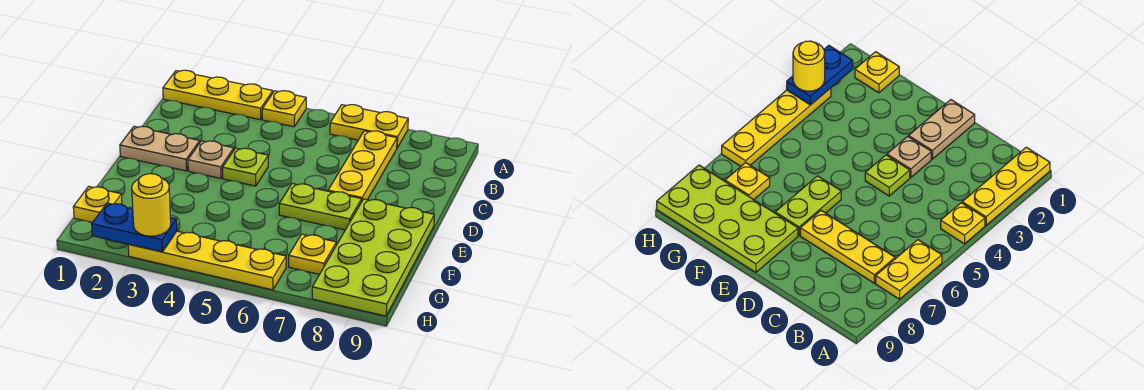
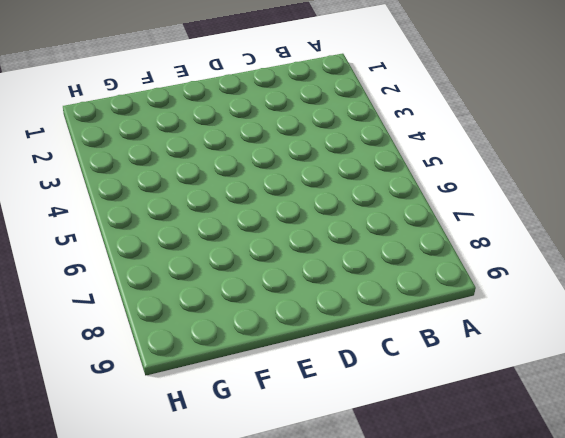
none -> yellow plate A1:A3 level 1
none -> yellow plate A4 level 1
none -> yellow plate A6:A7 level 1

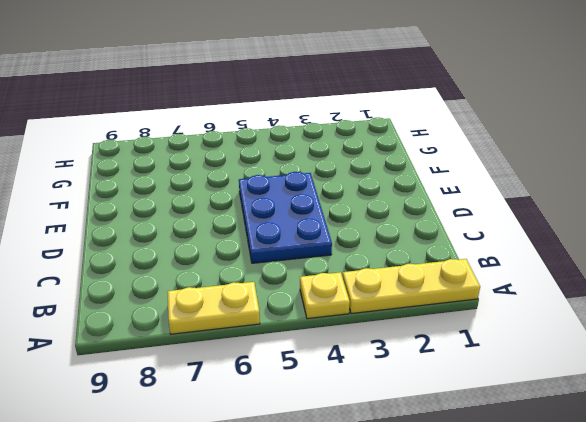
blue plate C4:E5 level 1 -> lime plate D4 level 1
none -> yellow plate B7:D7 level 1
none -> tan plate D1:D2 level 1
none -> tan plate D3 level 1

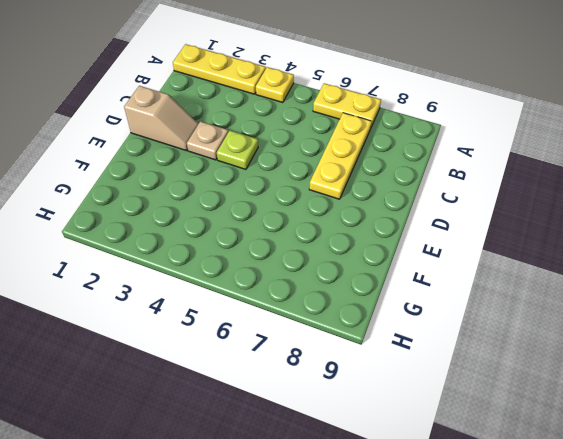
tan slope D1:D2 level 1 top 1 -> tan plate D1:D2 level 1
none -> lime plate E6:E7 level 1
none -> lime plate E8:H9 level 1
none -> yellow plate G1 level 1

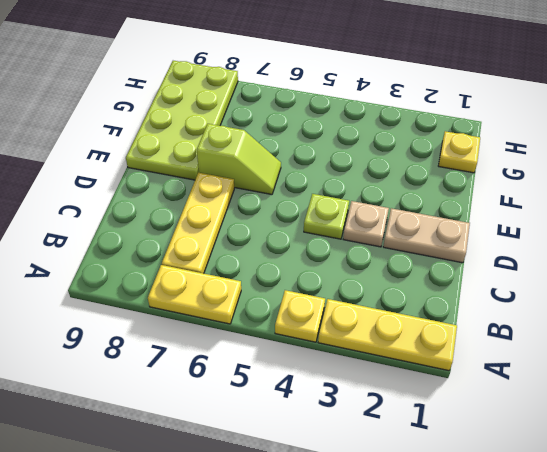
lime slope E6:E7 level 1 top 7 -> lime plate E6:E7 level 1
none -> yellow plate G7 level 1
none -> yellow plate H3:H6 level 1
none -> blue plate H2:H3 level 2

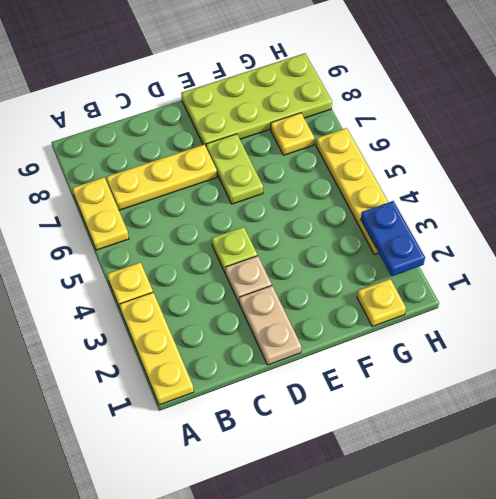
none -> yellow round brick H3 level 3

